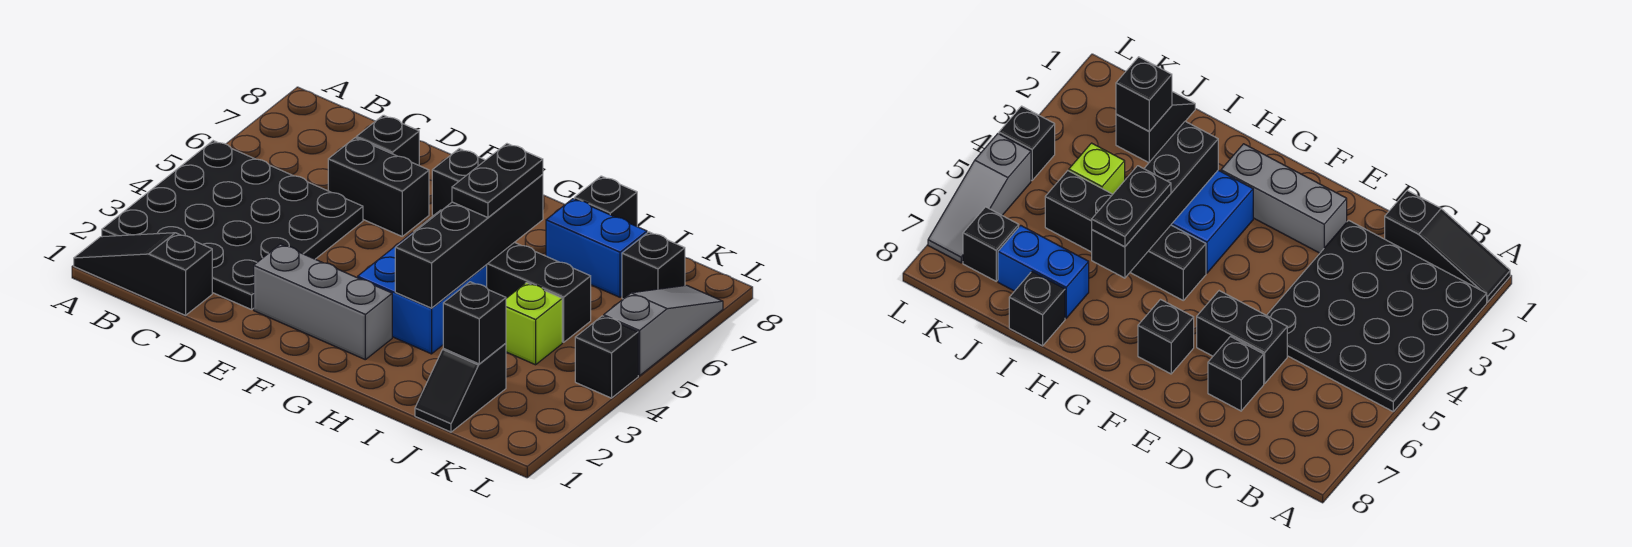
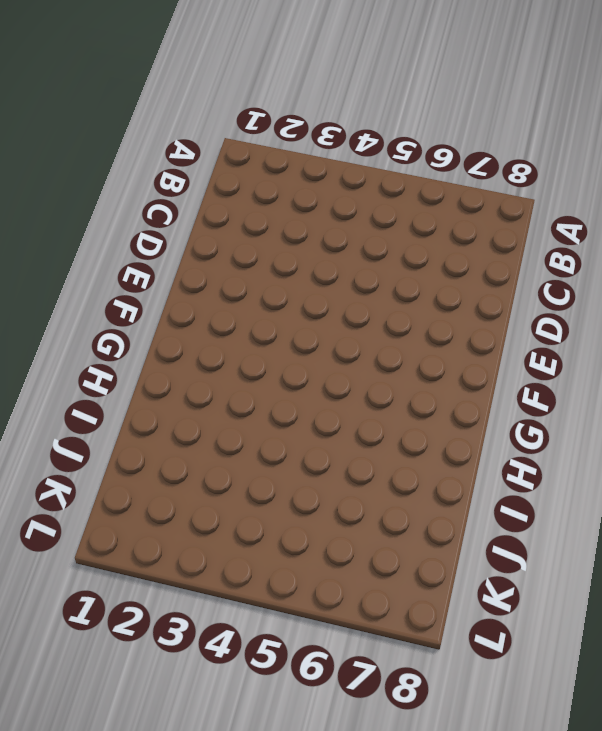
none -> black slope A1:C1 level 1 top C
none -> black plate A2:D5 level 1
none -> black brick D6:E6 level 1

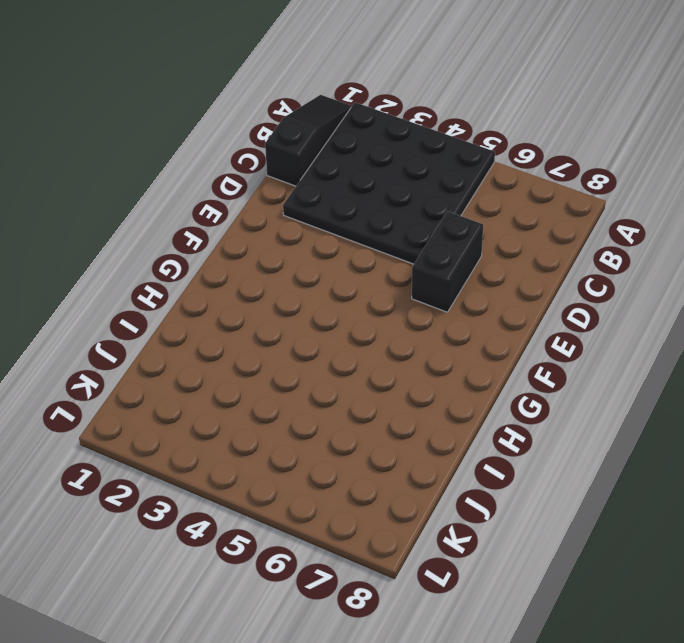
none -> black brick D7 level 1
none -> grey brick E2:G2 level 1
none -> black brick F7 level 1

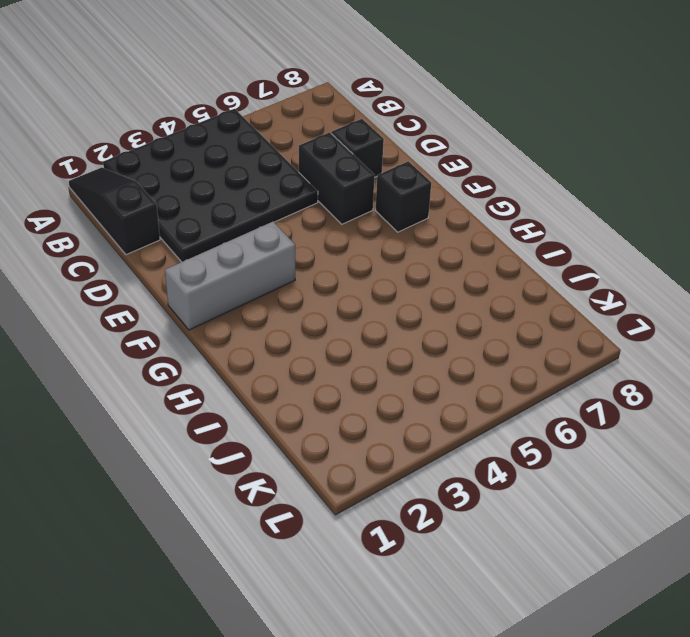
grey brick F1:F3 level 1 -> grey brick E2:G2 level 1
none -> blue brick G3:H4 level 1
none -> black brick G5:J5 level 1
none -> blue brick I7:J7 level 1

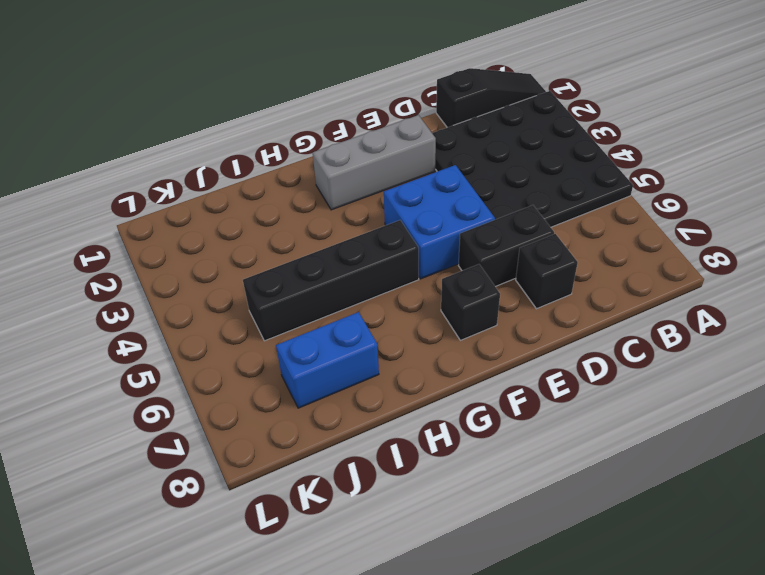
blue brick E4:F5 level 1 -> blue brick G3:H4 level 1
none -> black brick I8 level 1
none -> black slope J1:J2 level 1 top 2
none -> lime brick J4 level 1

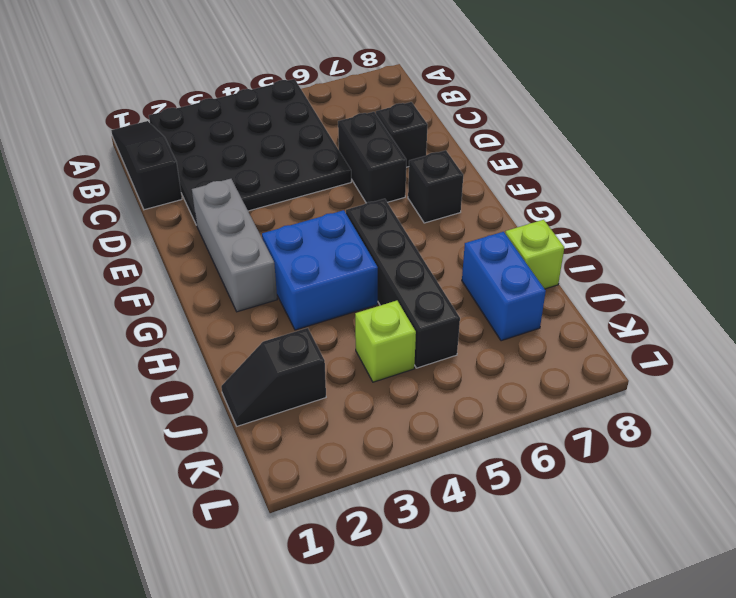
lime brick I8 level 1 -> black brick I8 level 1
none -> black brick K7 level 1
none -> black brick L4 level 1
none -> grey slope L5:L7 level 1 top 5

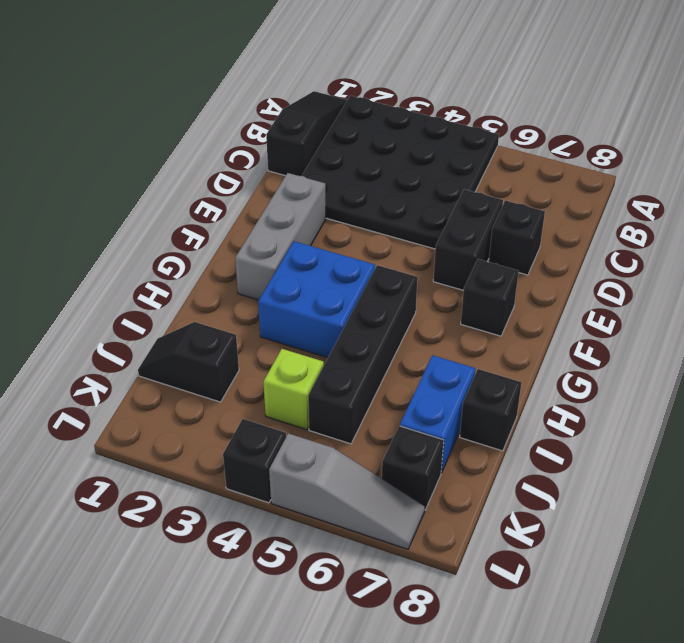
none -> black brick H3:H6 level 2
none -> black brick J2 level 2
none -> black plate H5:H6 level 3

